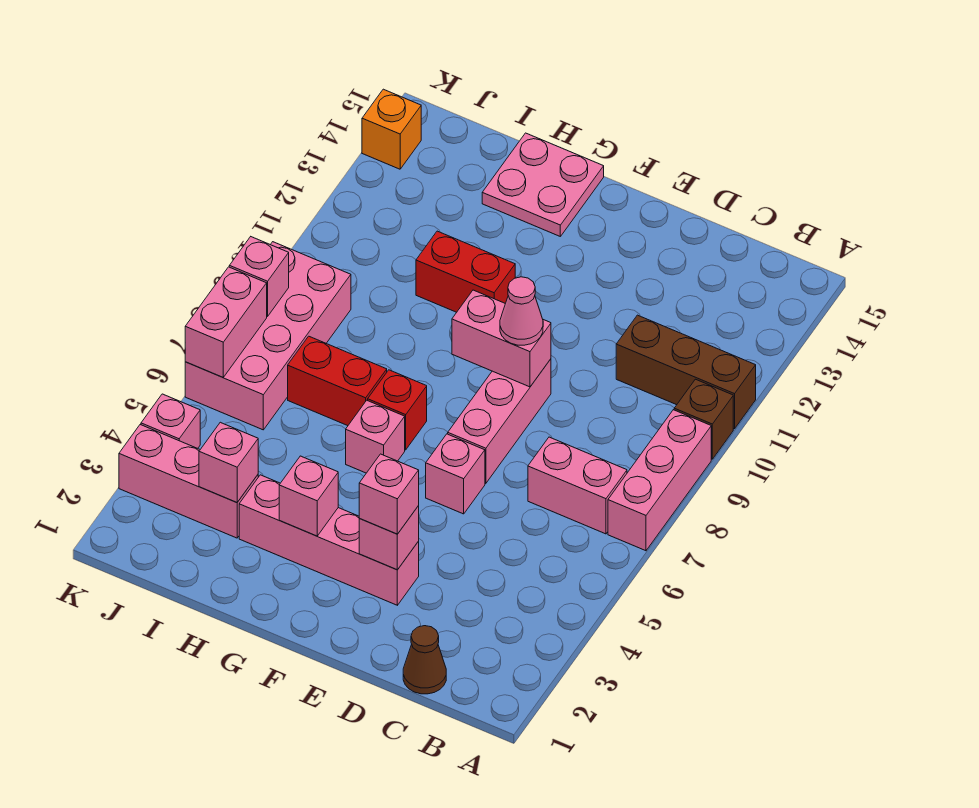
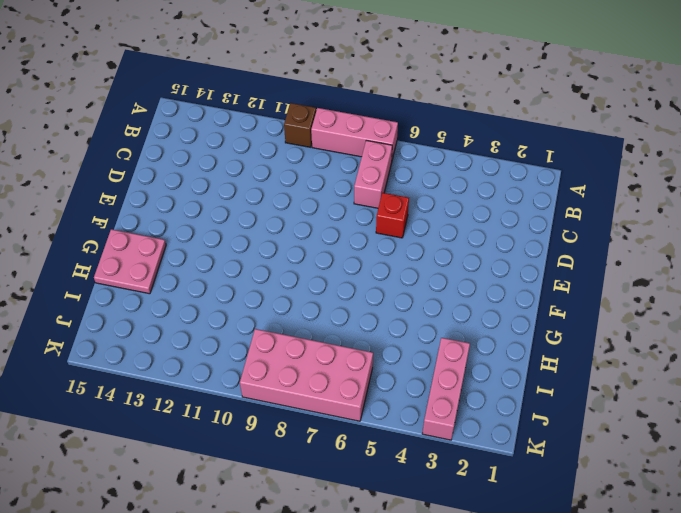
red brick D6 level 1 -> red brick G7 level 1
none -> brown brick A11:C11 level 1
none -> brown cone C1 level 1
none -> pink brick E3:H3 level 1

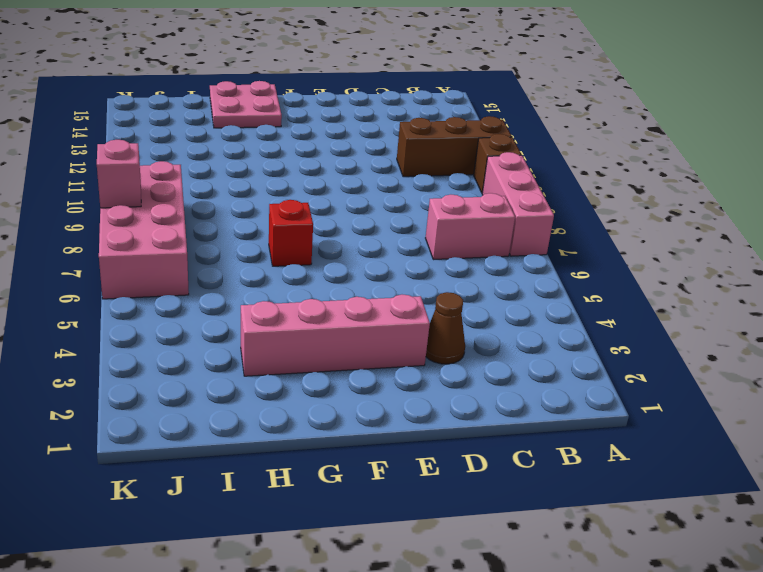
brown cone D3 level 1 -> brown cone C1 level 1
none -> pink brick E6 level 1
none -> pink brick E7:E9 level 1
none -> pink brick G6 level 1

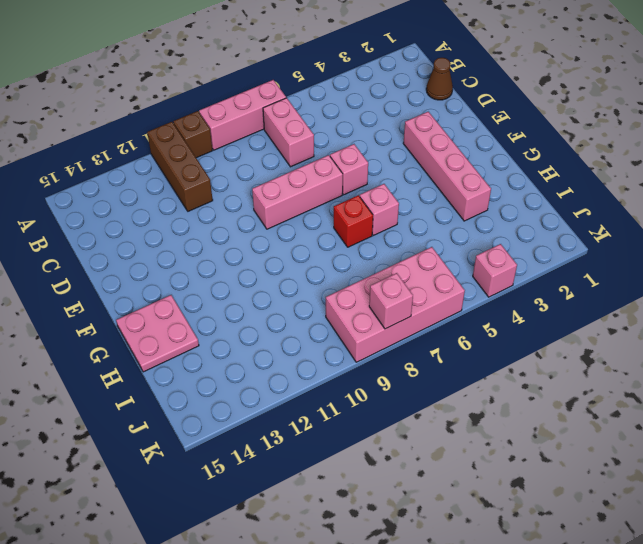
none -> red brick G11:H11 level 1
none -> red brick H7:I7 level 1
none -> pink brick I3:K3 level 1

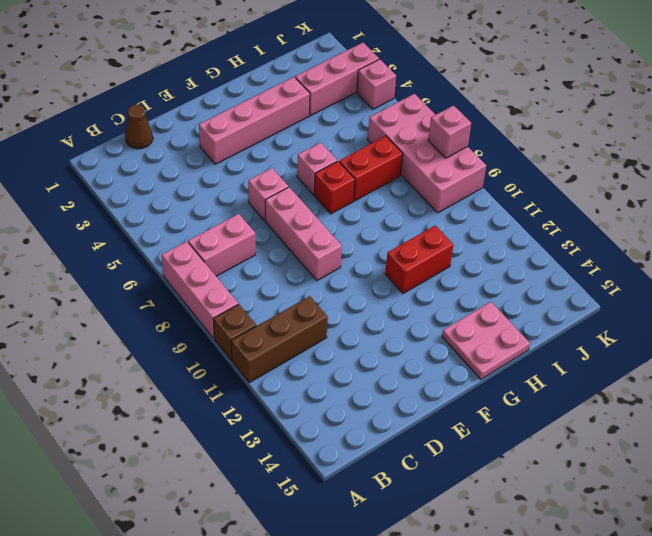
none -> orange brick K14 level 1
none -> pink brick E3 level 2
none -> pink brick E9:F9 level 2

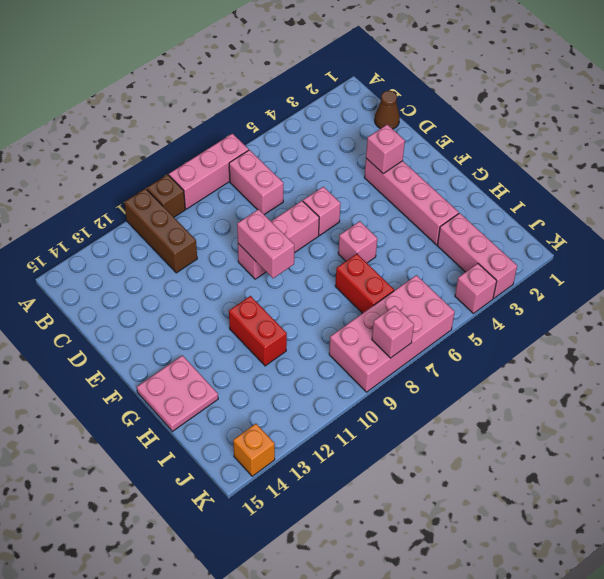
none -> red brick G7 level 1
none -> pink brick G3 level 2
none -> pink brick I3 level 2

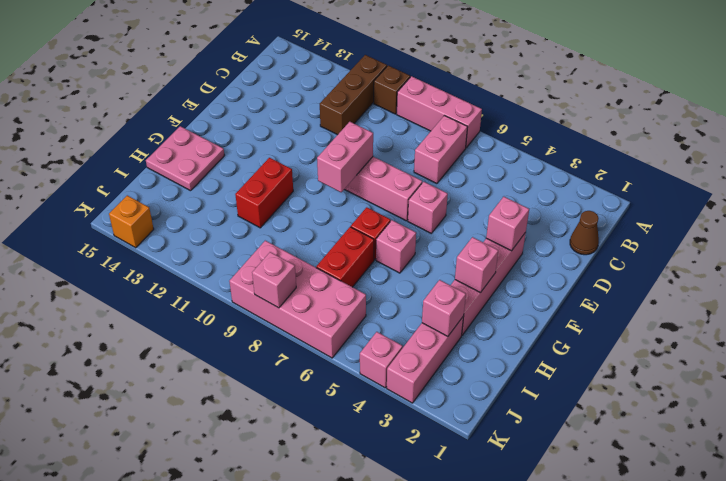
none -> pink brick K6:K7 level 2
none -> pink brick E3 level 3
none -> pink cone E9 level 3

